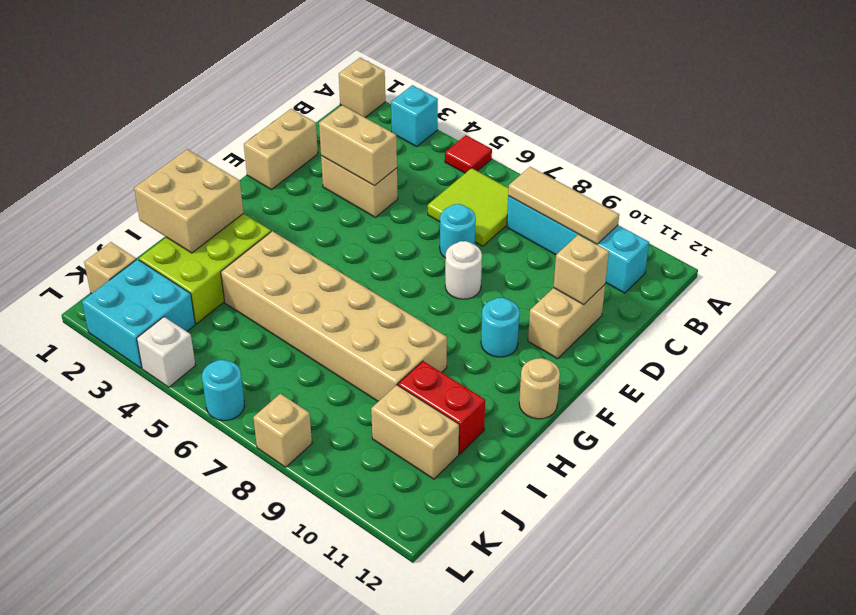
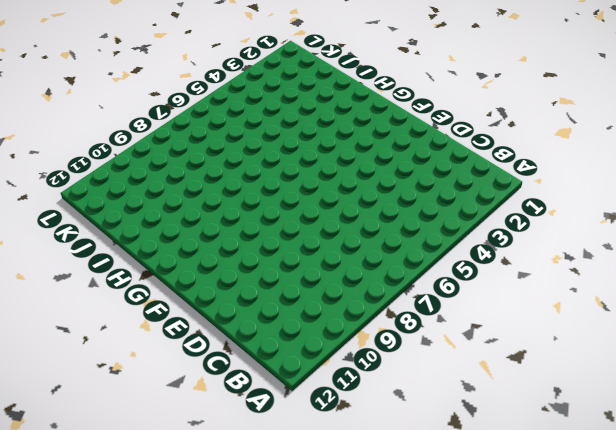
none -> tan brick A1 level 1
none -> cyan brick A3 level 1
none -> red tile A5 level 1

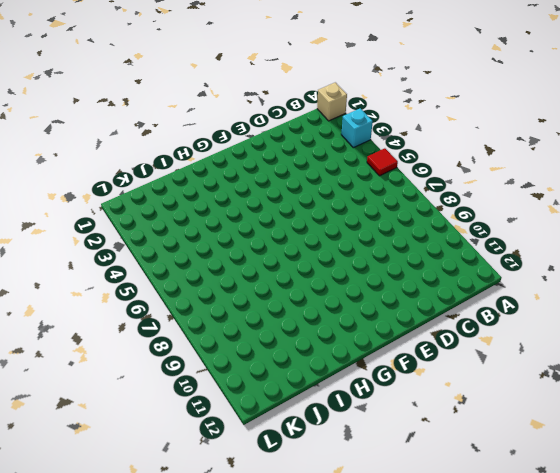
none -> lime tile B6:C7 level 1
none -> cyan brick B8:B11 level 1
none -> tan brick D1:E1 level 1

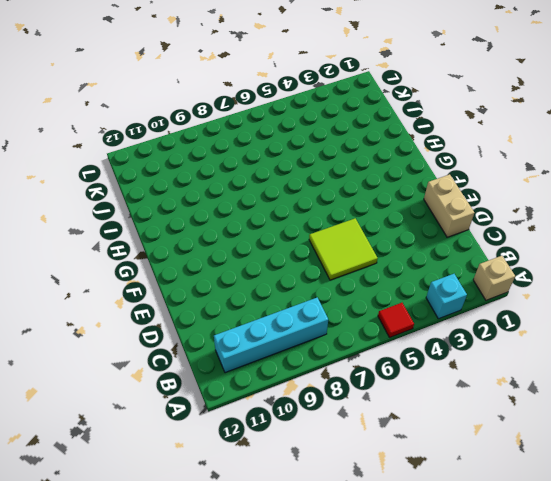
lime tile D5:E6 level 1 -> lime tile B6:C7 level 1
none -> tan brick D3:D4 level 1
none -> cyan round brick D7 level 1
none -> tan brick D11:E11 level 1

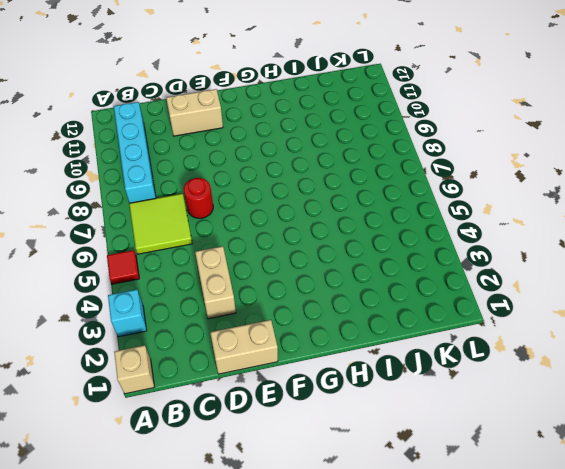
red round brick D7 level 1 -> cyan round brick D7 level 1
none -> white round brick E8 level 1
none -> cyan round brick F10 level 1
none -> tan round brick G12 level 1

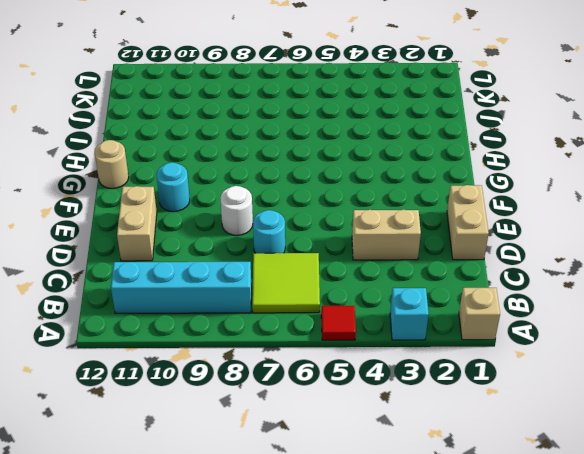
none -> lime brick H2:J3 level 1
none -> tan brick H4:I9 level 1
none -> red brick I10:I11 level 1

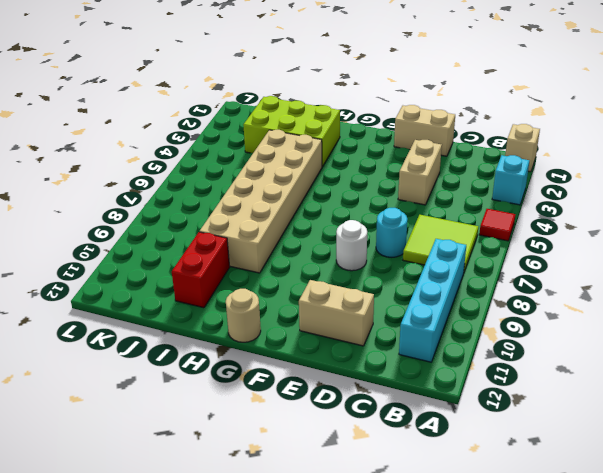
none -> cyan round brick F10 level 1
none -> tan brick J10:J11 level 1
none -> tan brick K1 level 1

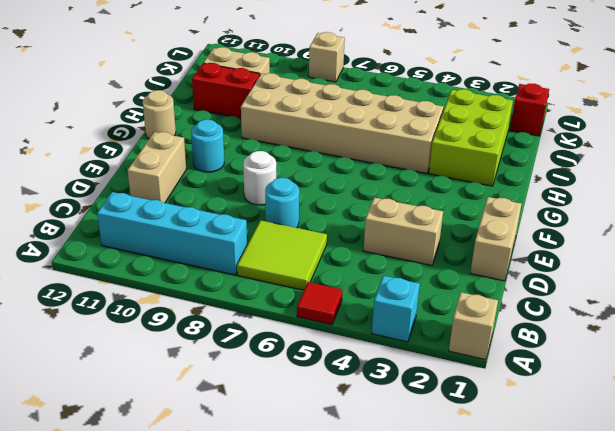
red brick K1 level 1 -> tan brick K1 level 1
none -> cyan brick K2:L3 level 1
none -> white brick L4 level 1
none -> cyan round brick L6 level 1

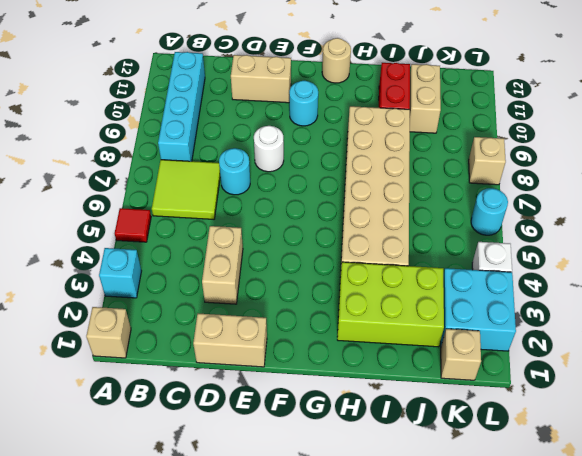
none -> tan tile B8:B10 level 2
none -> tan brick D3:D4 level 2
none -> tan brick D11 level 2

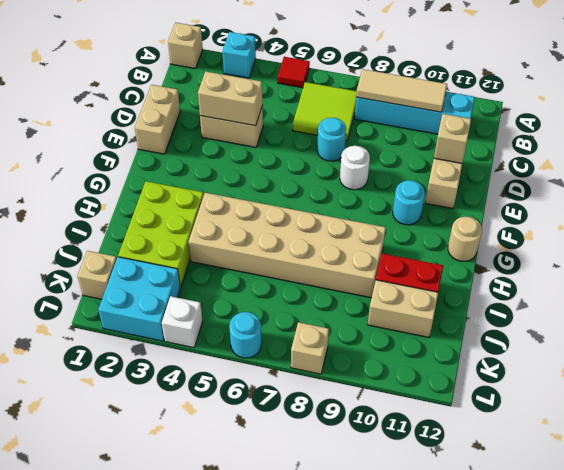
none -> tan brick H1:I2 level 2

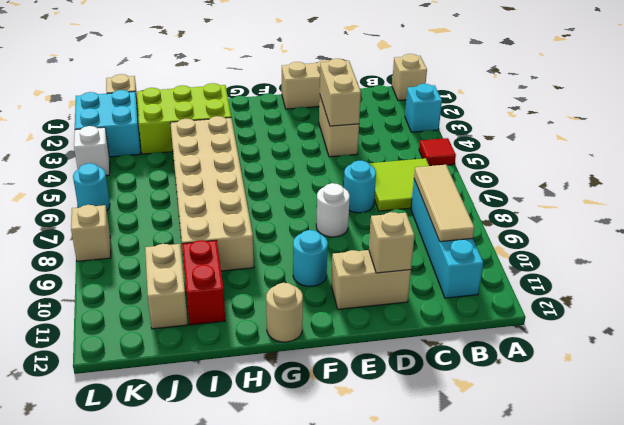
none -> tan brick H1:I2 level 2

